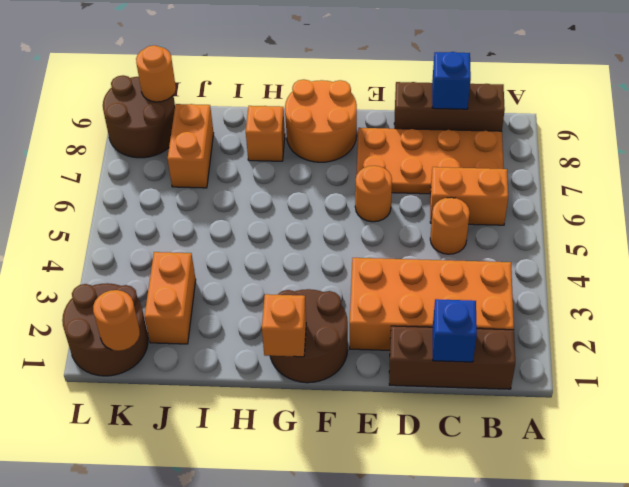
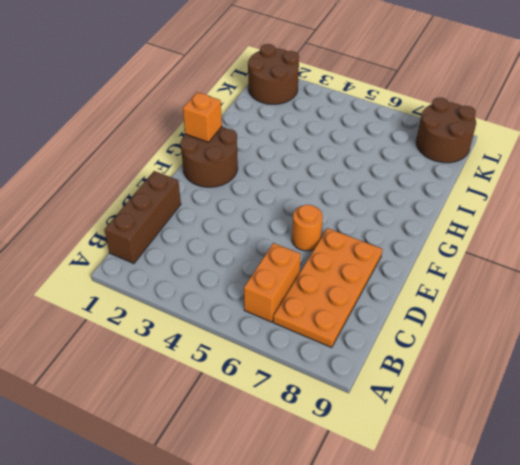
none -> orange brick B2:E3 level 1
none -> brown brick B9:D9 level 1
none -> orange round brick C5 level 1

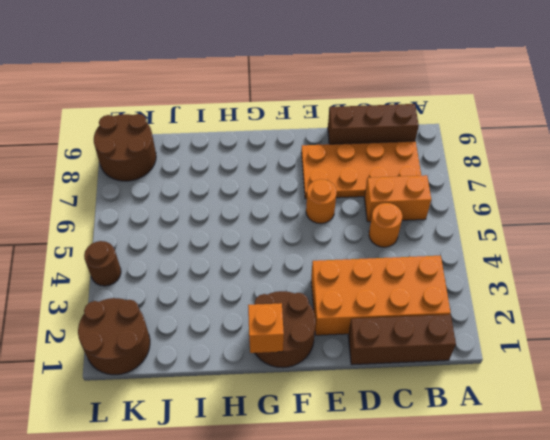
brown round brick L4 level 1 -> none
none -> orange round brick F8:G9 level 1
none -> orange brick H8 level 1
none -> orange brick J2:J3 level 1

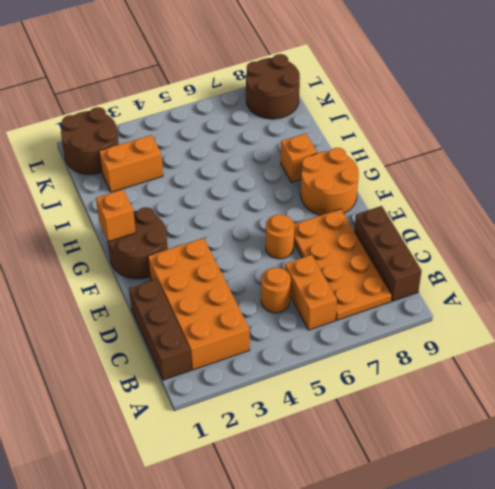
none -> orange brick J7:J8 level 1
none -> blue brick C1 level 2
none -> blue brick C9 level 2

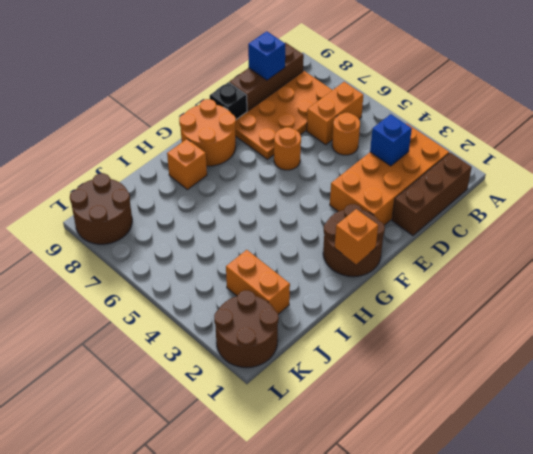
blue brick C3 level 2 -> blue brick C1 level 2
black brick E9 level 1 -> none
none -> orange brick J7:J8 level 1
none -> orange round brick K1 level 2
none -> orange round brick K9 level 2

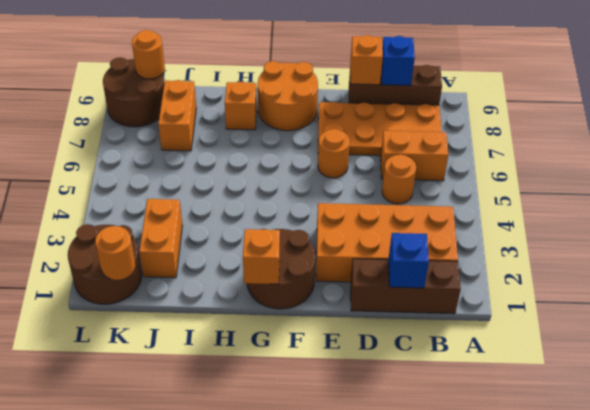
orange brick D9 level 2 -> none

